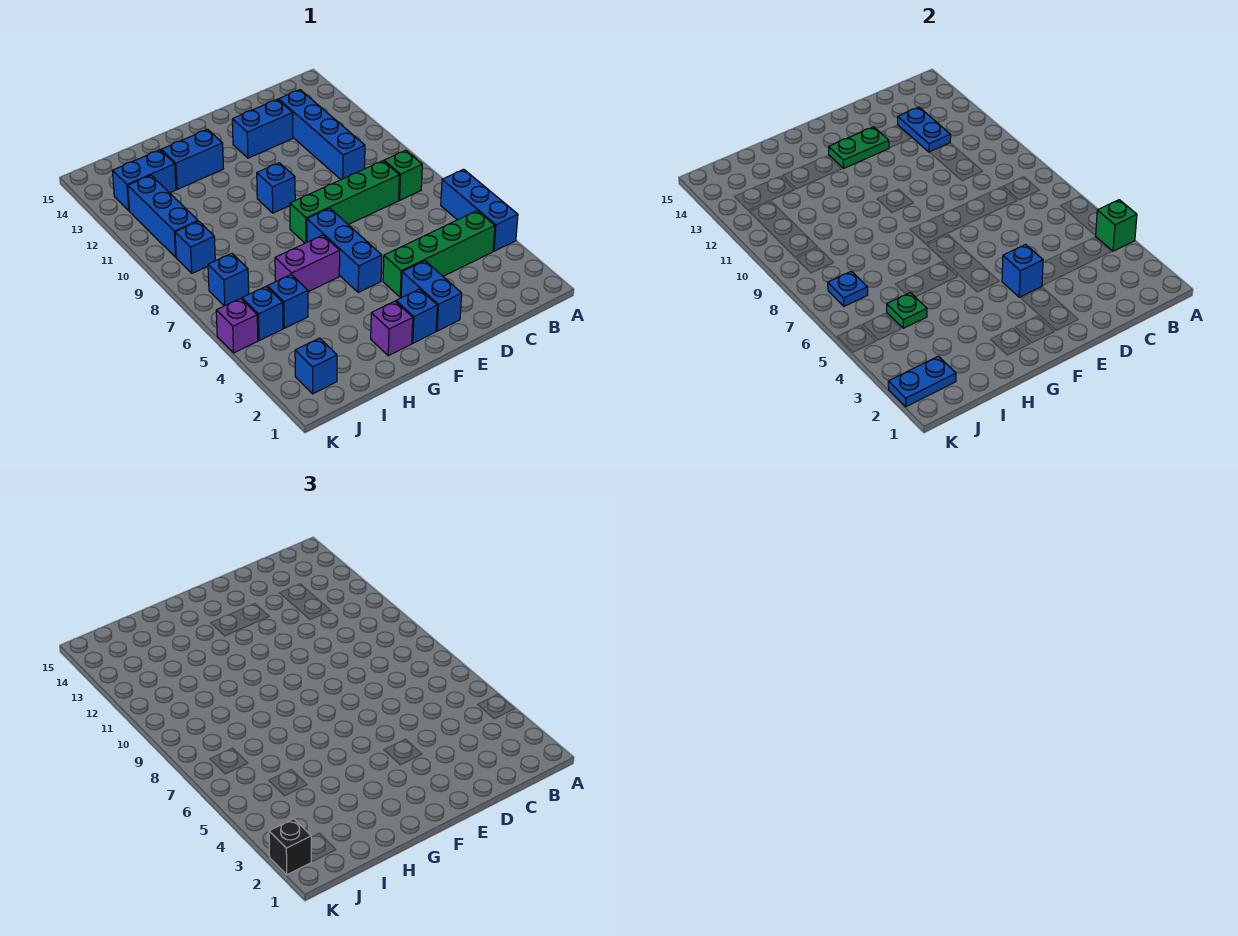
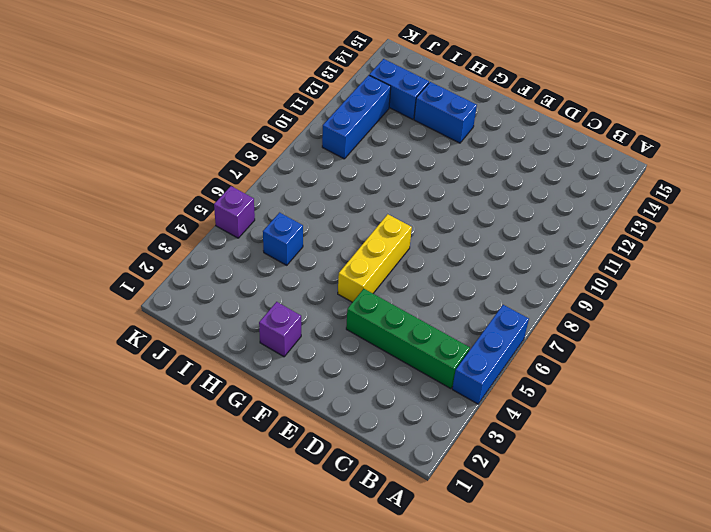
yellow brick F5:F7 level 1 -> blue brick F5:F7 level 1
none -> green brick B8 level 1
none -> green brick C8:F8 level 1
none -> blue brick C10:C13 level 1

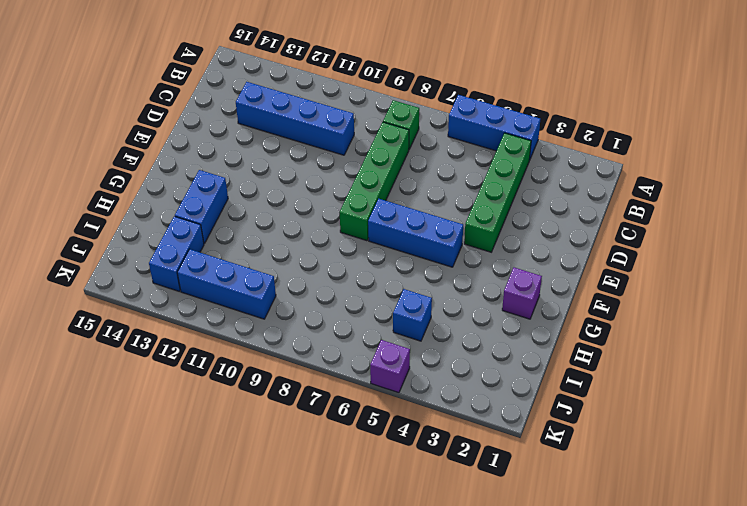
none -> blue brick D13:E13 level 1
none -> blue brick E2:E3 level 1
none -> blue brick F2 level 1

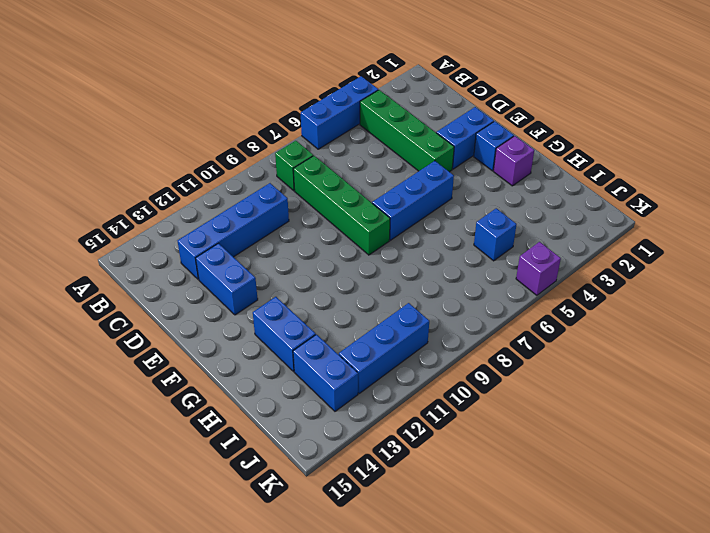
none -> blue brick F10 level 1
none -> purple brick G6:H6 level 1
none -> blue brick J2 level 1

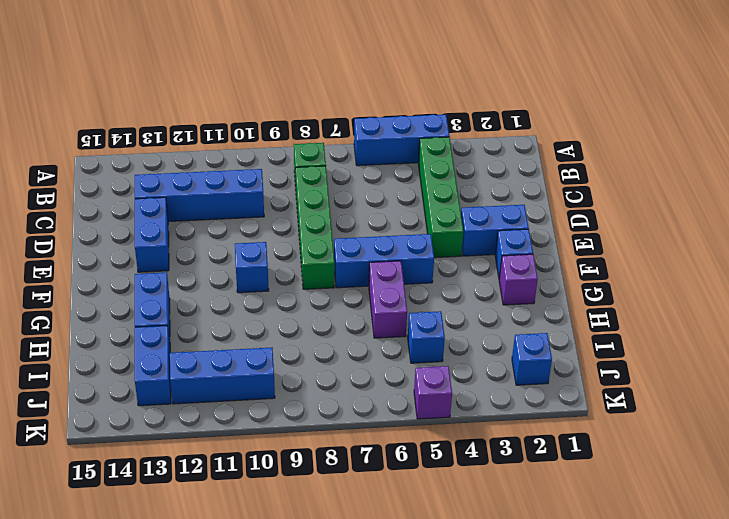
none -> blue brick J5 level 1
none -> blue brick J7 level 1
none -> blue brick J9 level 1

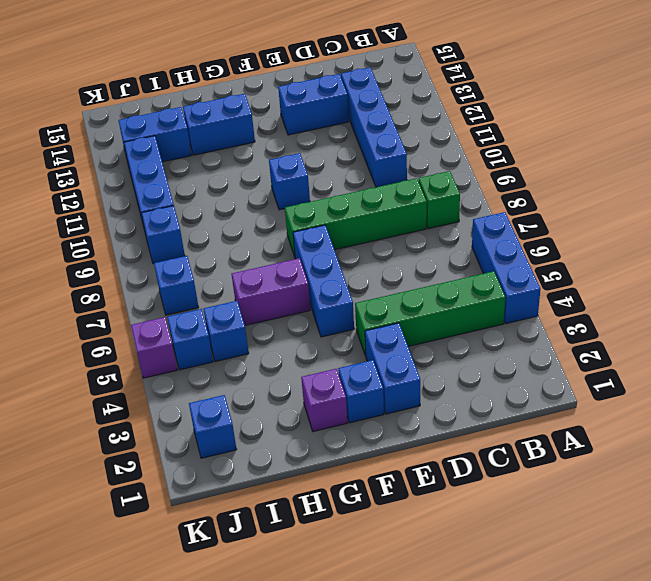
none -> green brick A4 level 2
none -> blue plate C12:C13 level 2
none -> blue brick E4 level 2

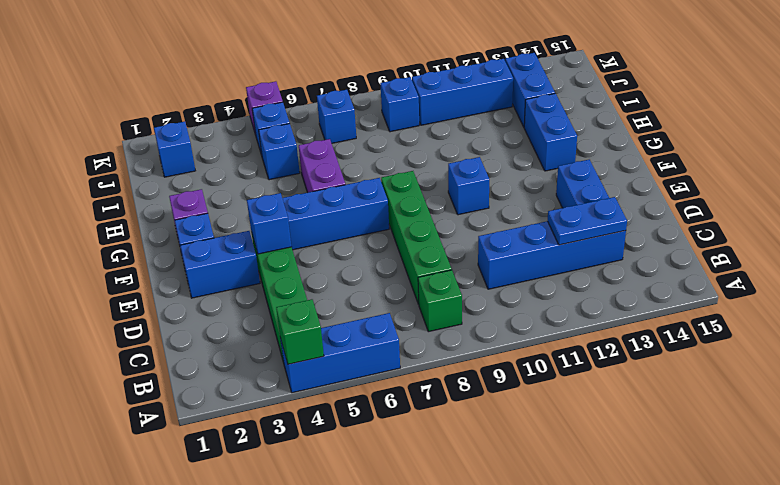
none -> green plate E13:F13 level 2
none -> green plate I5 level 2
none -> blue plate J2:K2 level 2

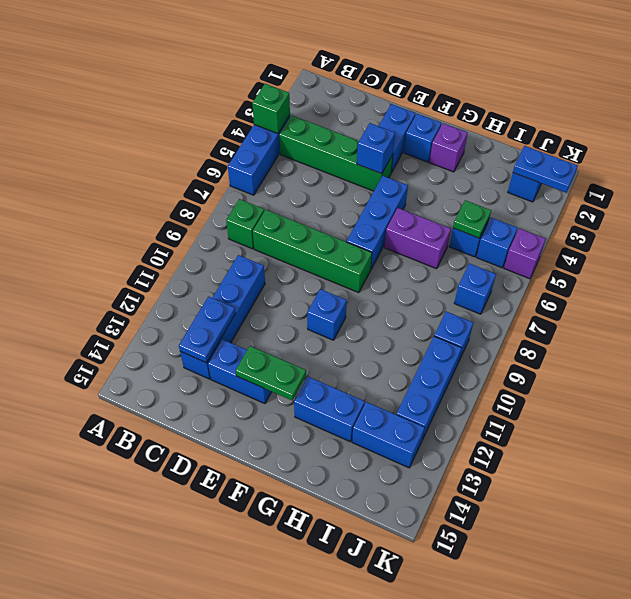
none -> blue plate J7 level 2
none -> black brick K2 level 3

